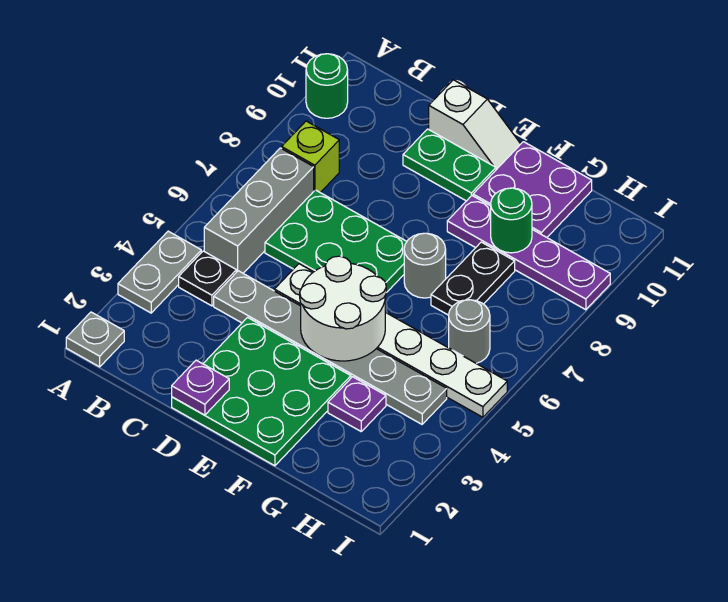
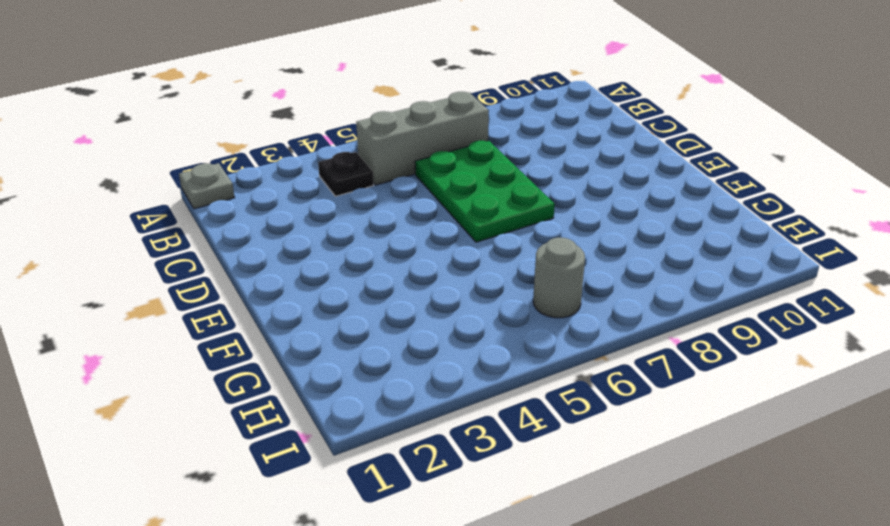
none -> grey plate A3:A4 level 1
none -> green round brick A10 level 1
none -> lime brick B8 level 1

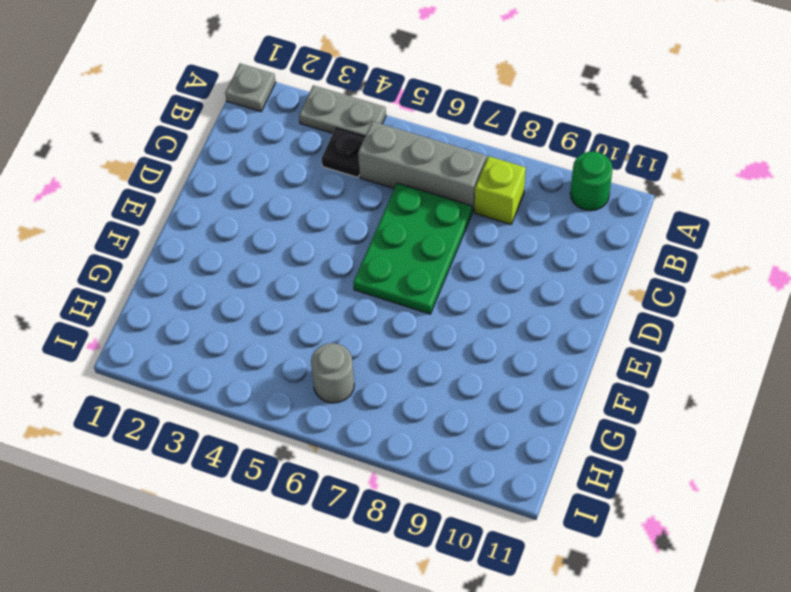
none -> grey plate C4:H4 level 1
none -> green plate D1:F3 level 1
none -> white plate D5:I5 level 1

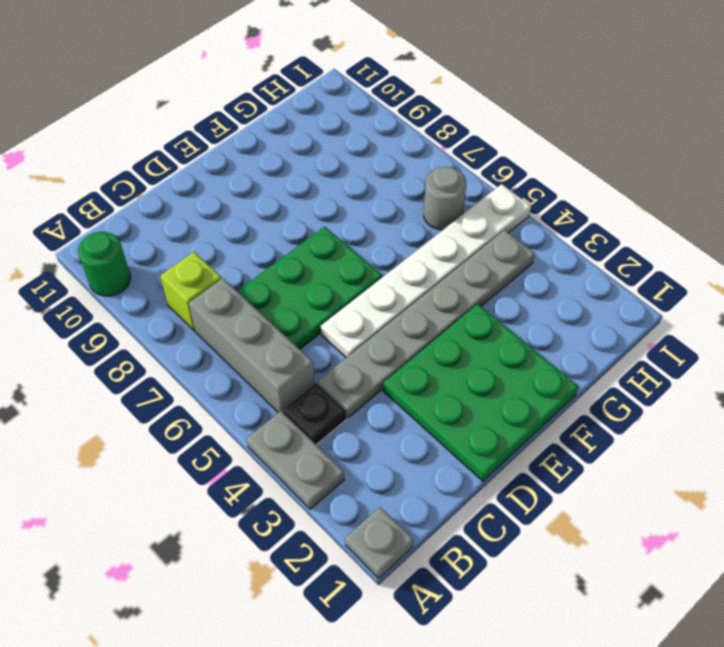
none -> green plate D10:E10 level 1
none -> white slope D11:E11 level 1 top D
none -> grey round brick F7 level 1

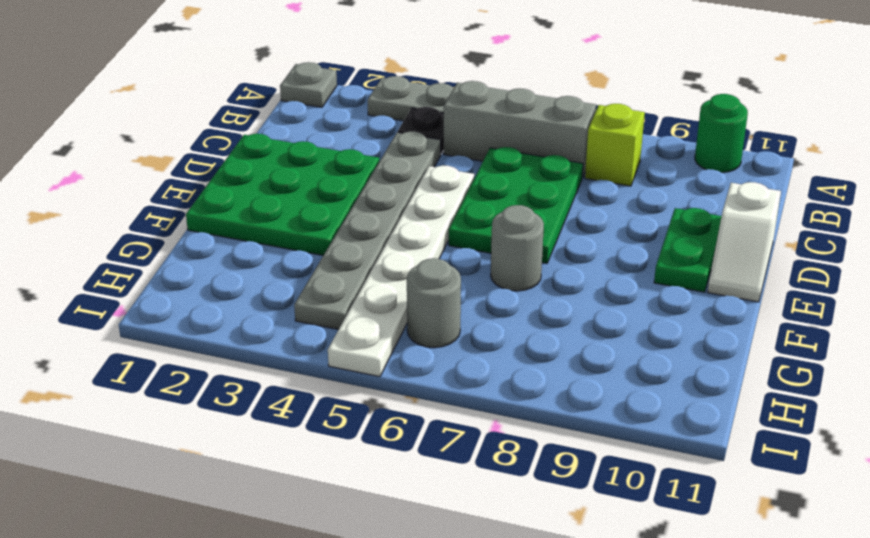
none -> purple plate F9:I9 level 1
none -> purple plate F10:G11 level 1
none -> purple plate G3 level 1

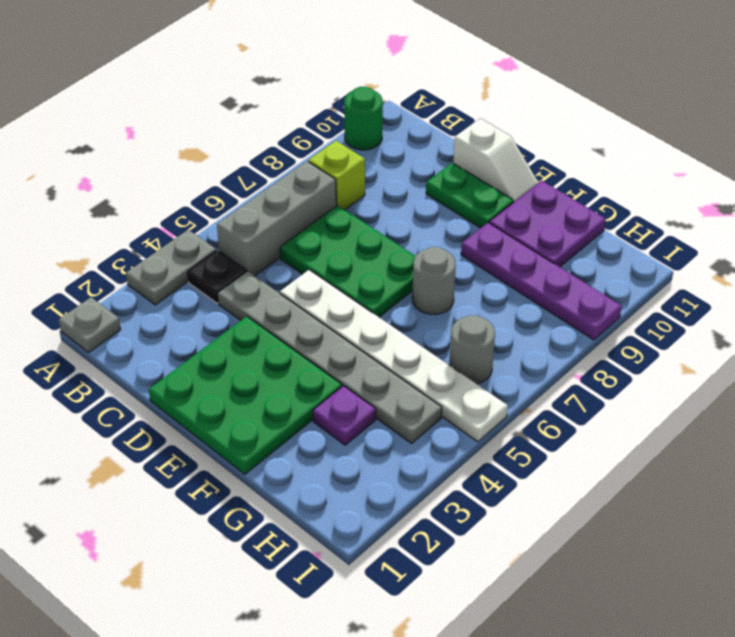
none -> black plate G7:G8 level 1
none -> purple plate D1 level 2
none -> white round brick E4:F5 level 2

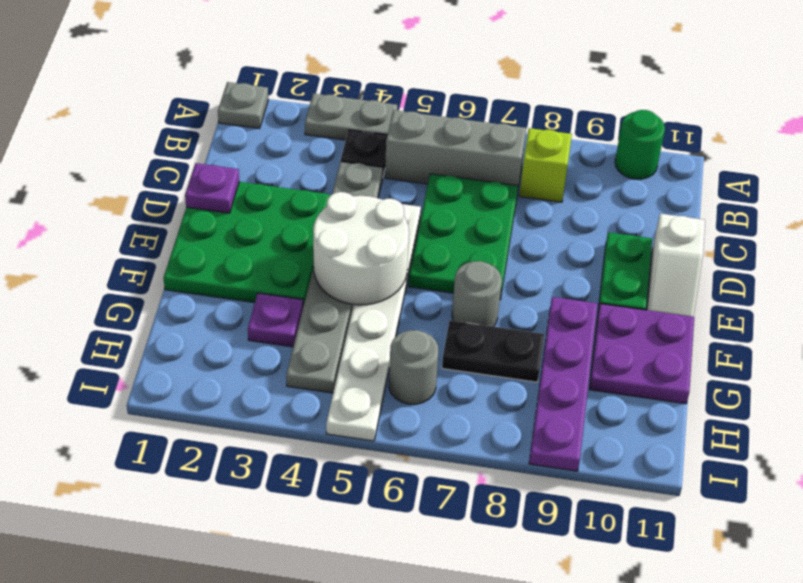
none -> green round brick G9 level 2

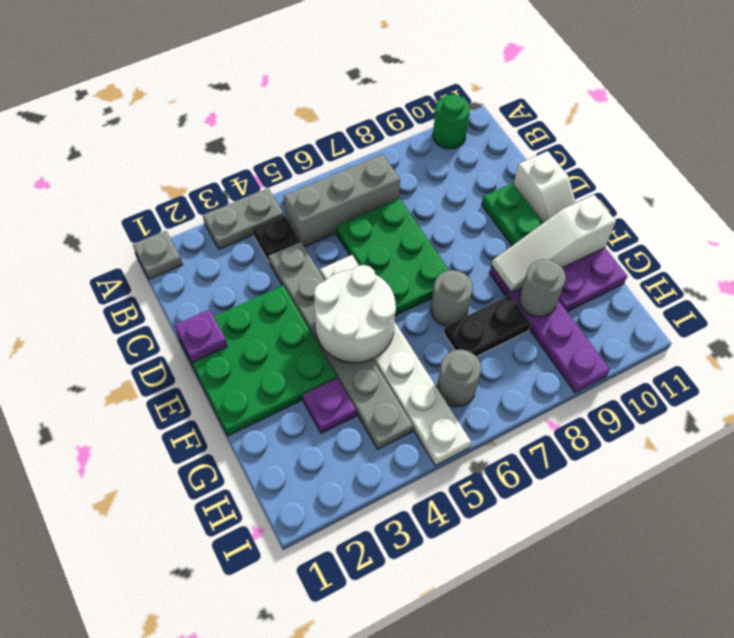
white slope F9:F11 level 2 top 11 -> none
grey round brick G9 level 2 -> green round brick G9 level 2
none -> lime brick B8 level 1

